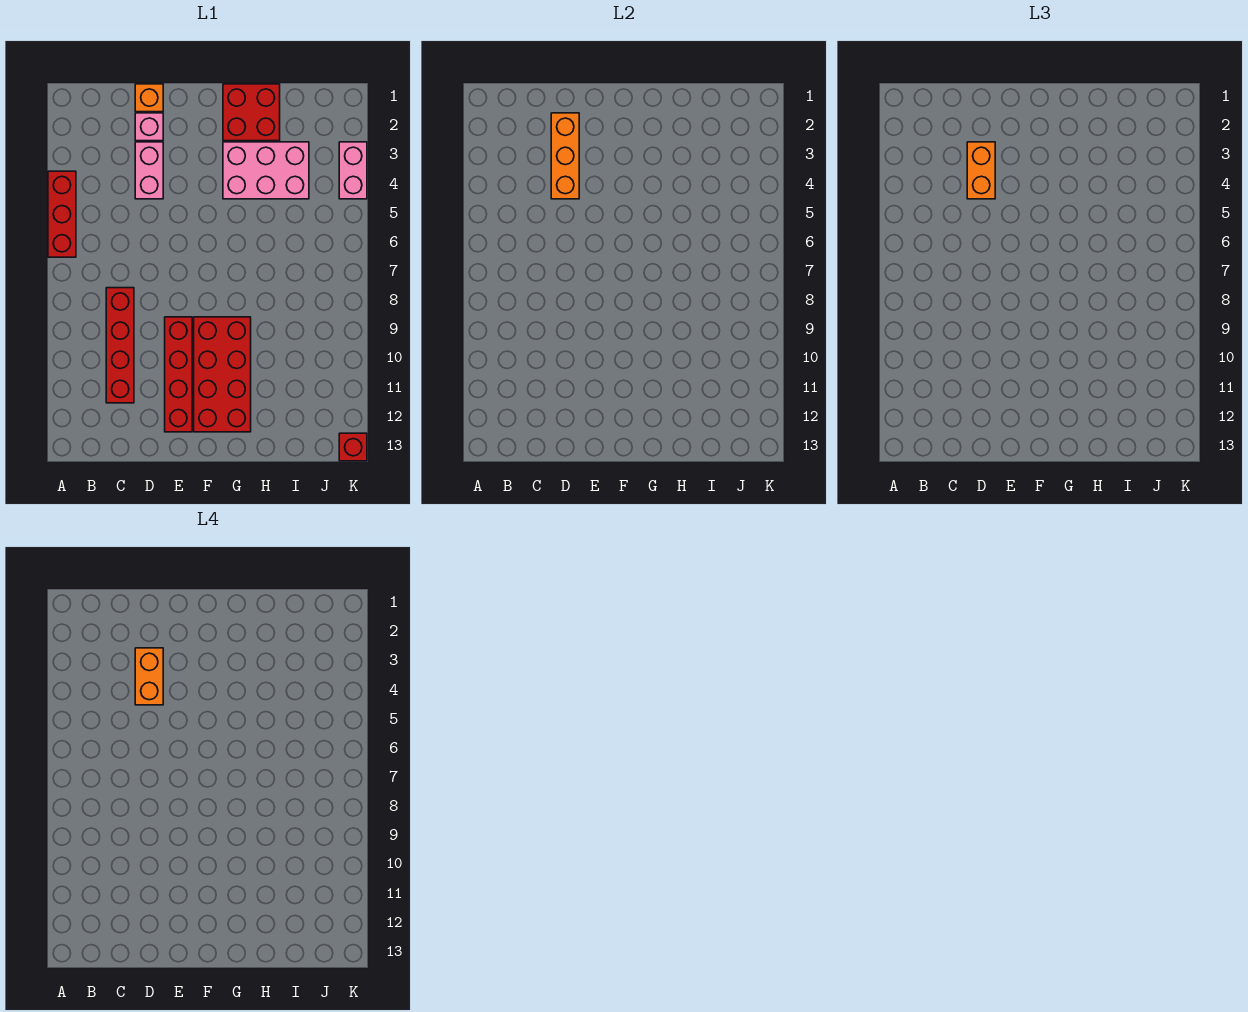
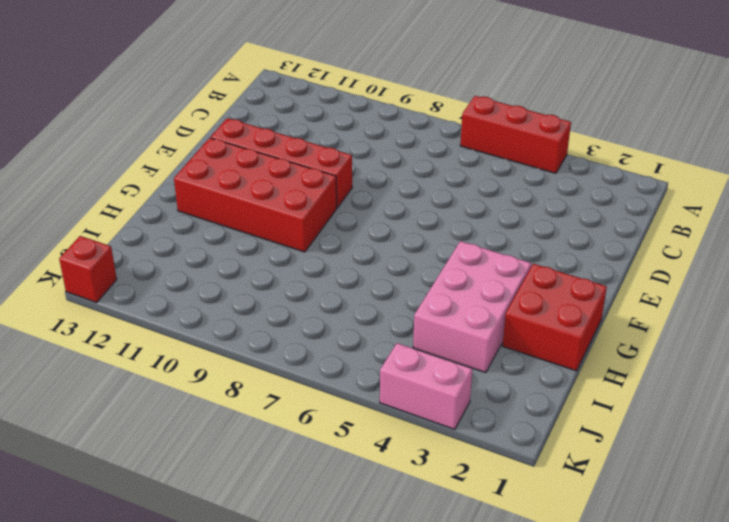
none -> red brick C8:C11 level 1
none -> orange brick D1 level 1
none -> pink brick D2 level 1

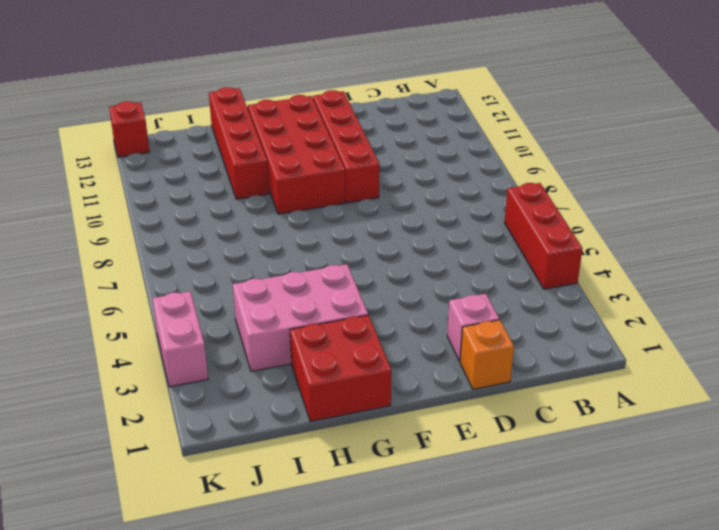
red brick H10:H13 level 1 -> red brick C8:C11 level 1
none -> pink brick D3:D4 level 1
none -> orange brick D2:D4 level 2
none -> orange brick D3:D4 level 3

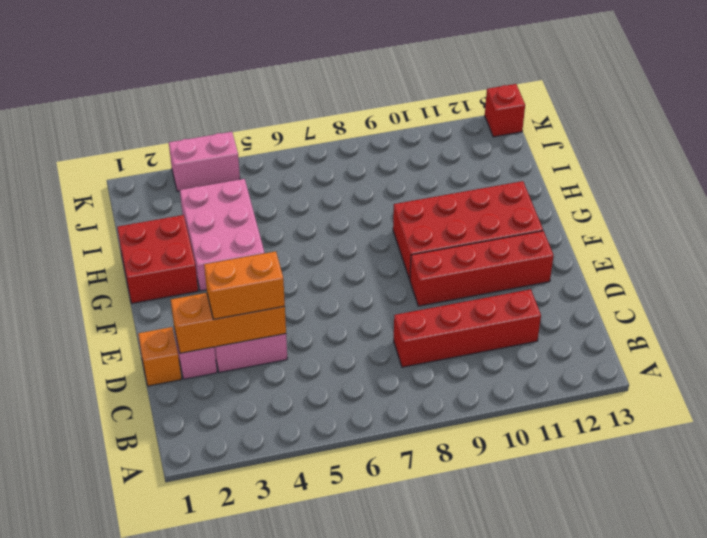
none -> red brick A4:A6 level 1
none -> orange brick D3:D4 level 4

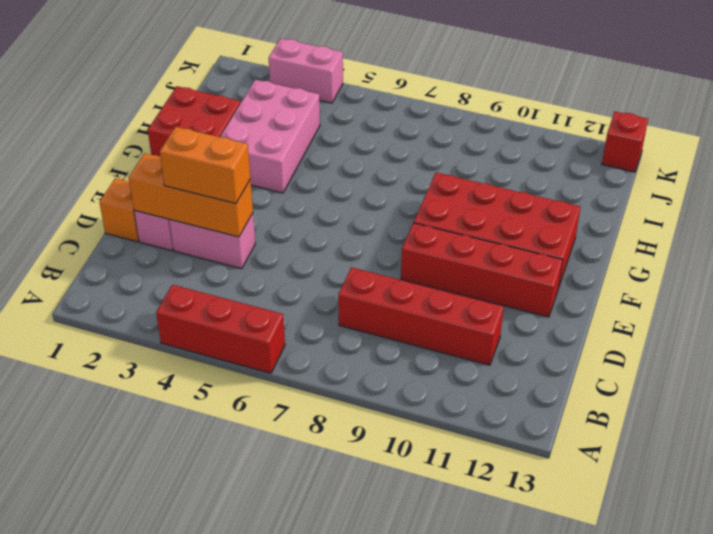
none -> orange brick D3:D4 level 4

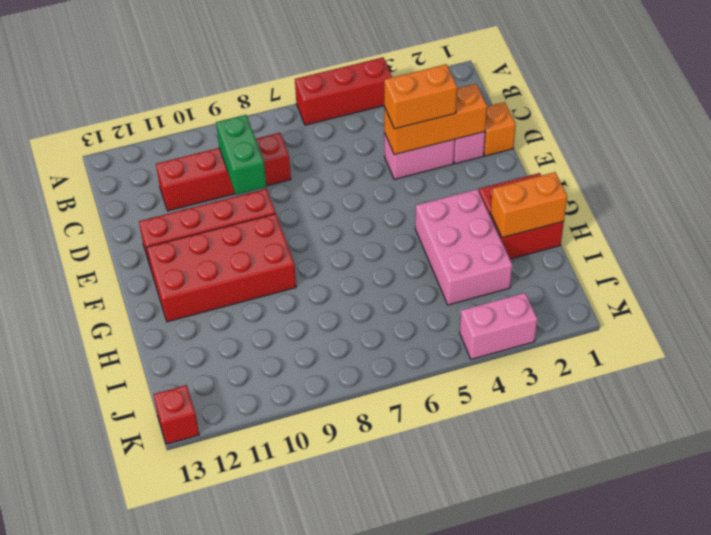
green brick C9:D9 level 2 -> none
orange brick H1:H2 level 2 -> orange brick D3:D4 level 4

